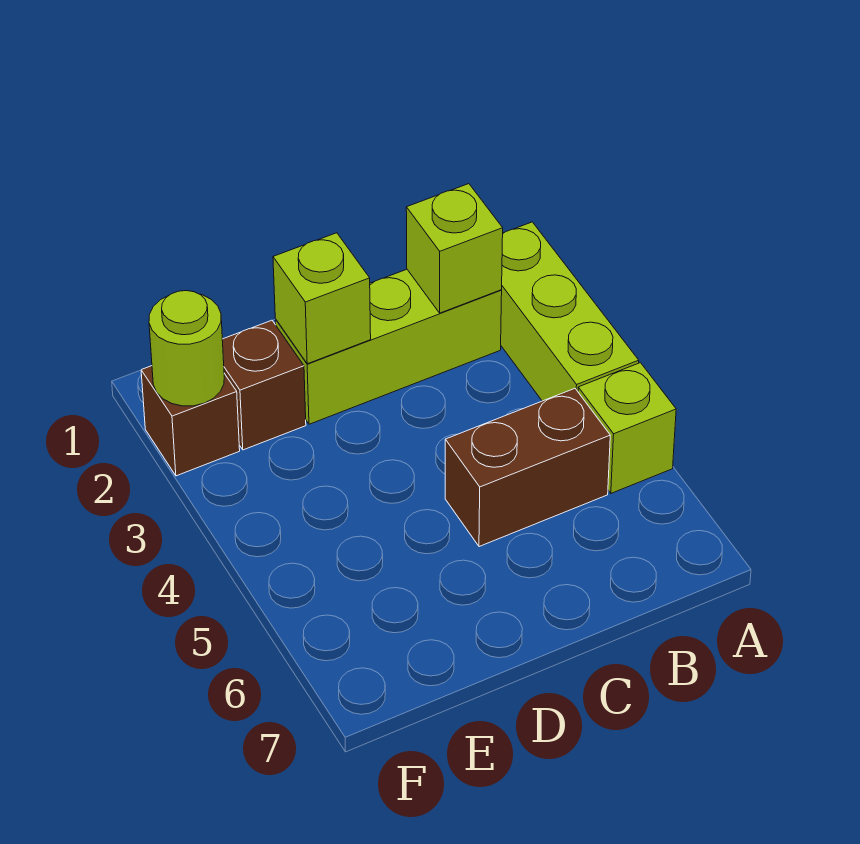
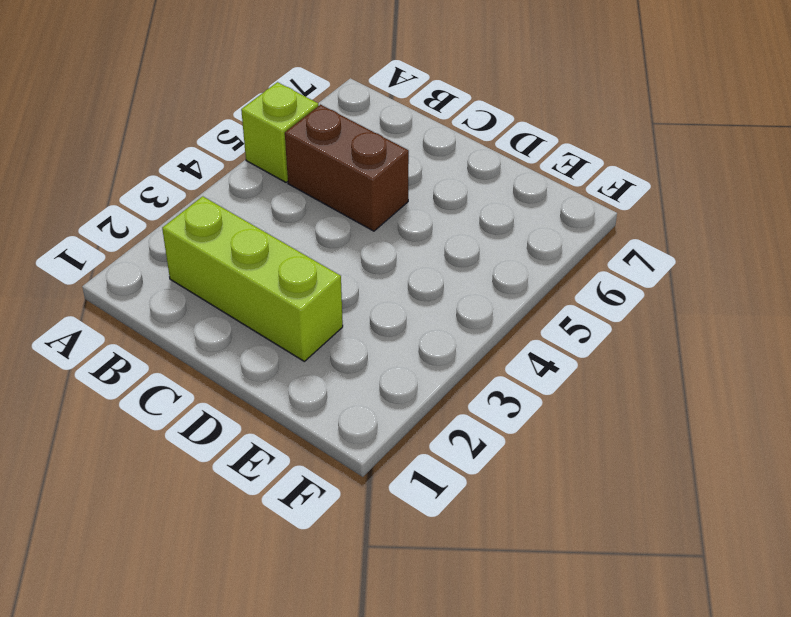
none -> lime brick A2:A4 level 1
none -> brown brick E2 level 1

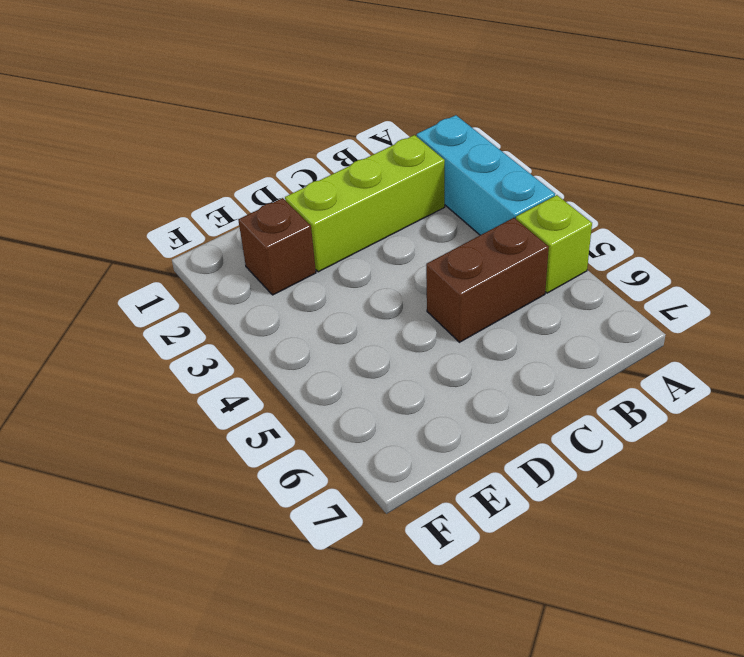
cyan brick A2:A4 level 1 -> lime brick A2:A4 level 1
none -> brown brick F2 level 1
none -> lime brick B2 level 2

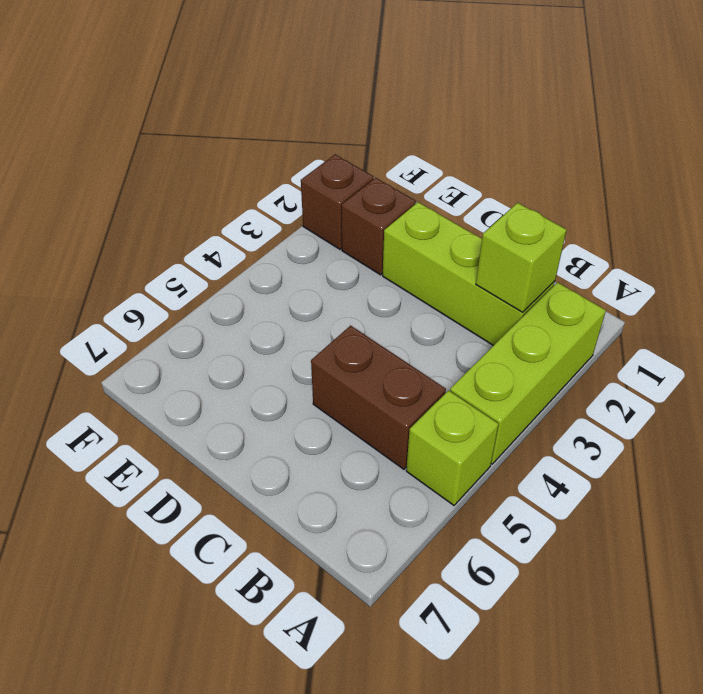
none -> lime brick D2 level 2
none -> lime round brick F2 level 2

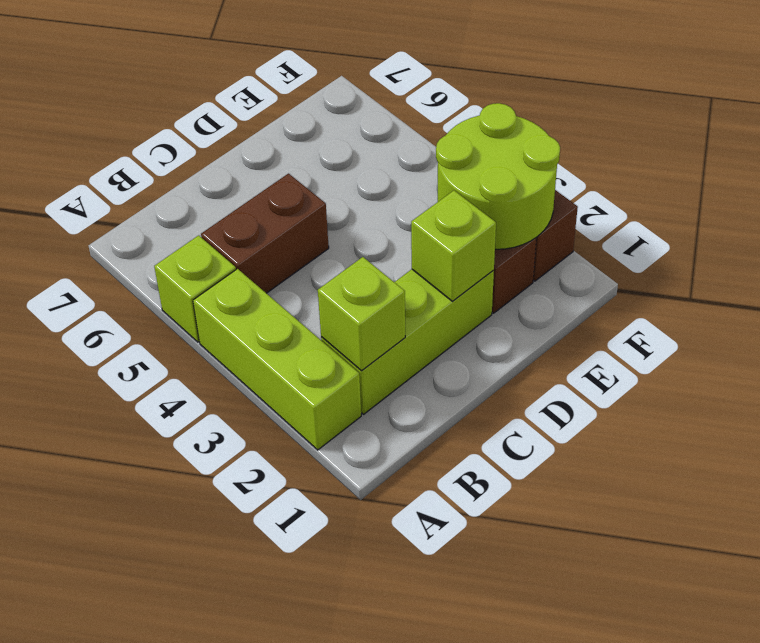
lime round brick E2:F3 level 2 -> lime round brick F2 level 2

